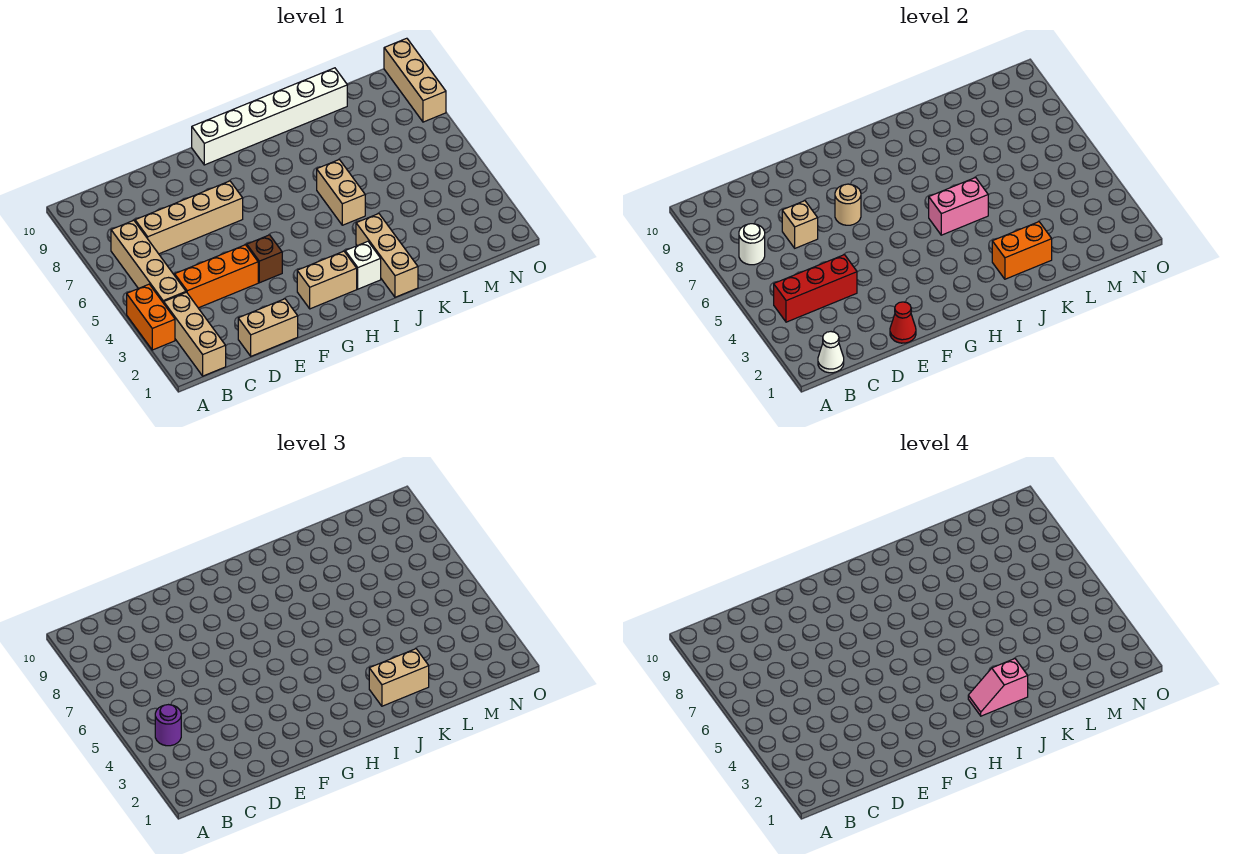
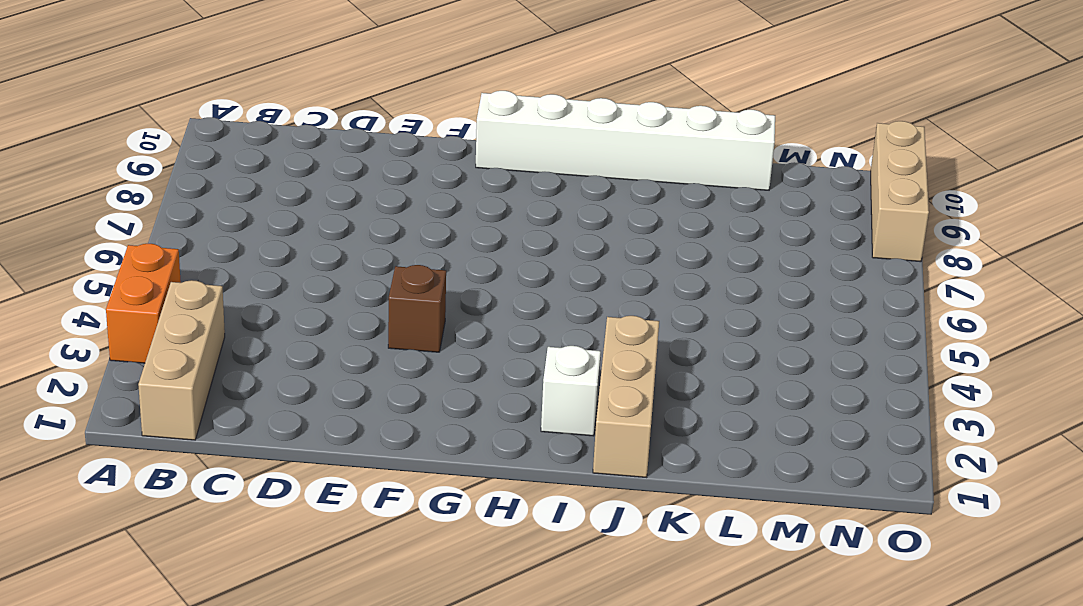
none -> tan brick B4:B7 level 1
none -> orange brick C4:E4 level 1
none -> tan brick C7:F7 level 1

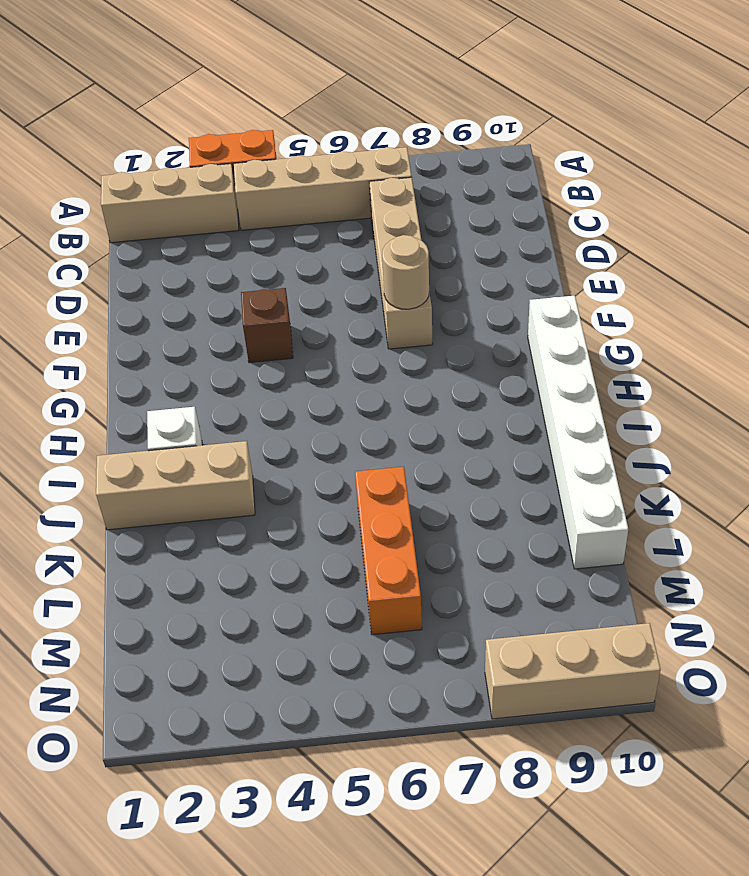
orange brick K6:M6 level 1 -> orange brick C4:E4 level 1
none -> tan brick D1:E1 level 1
none -> tan brick G2:H2 level 1
none -> tan brick J5:J6 level 1

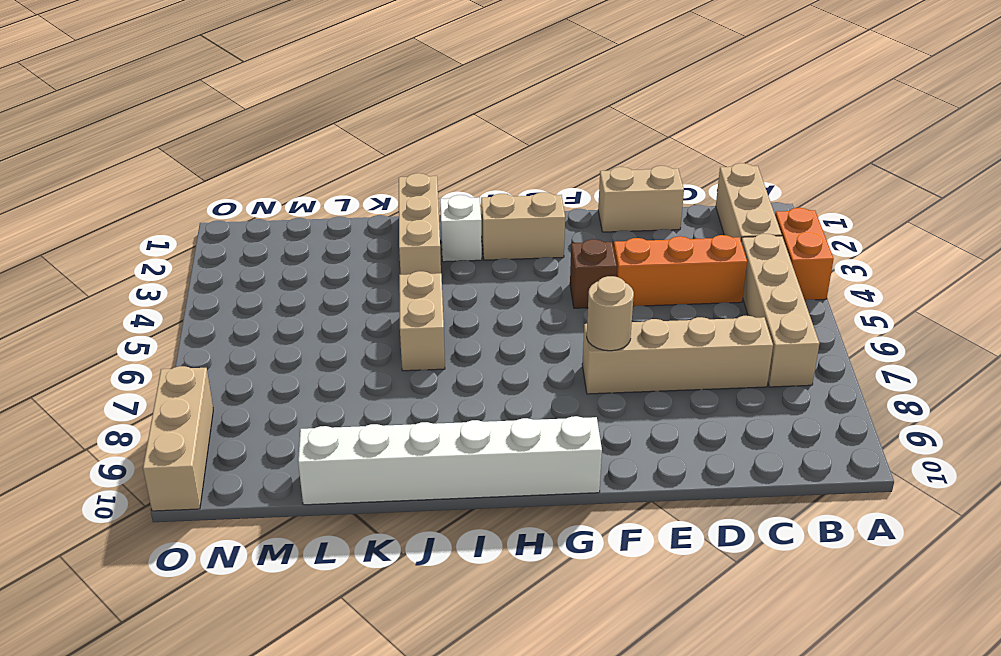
none -> white cone B1 level 2
none -> red brick B4:D4 level 2
none -> white round brick B7 level 2

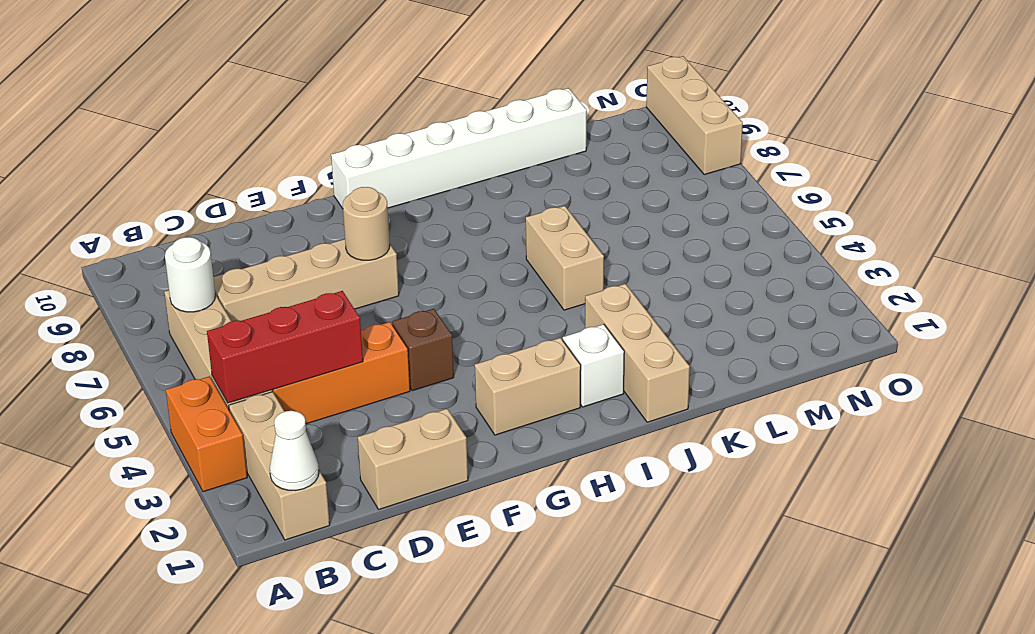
none -> tan brick D7 level 2
none -> red cone E1 level 2
none -> pink brick I5:J5 level 2

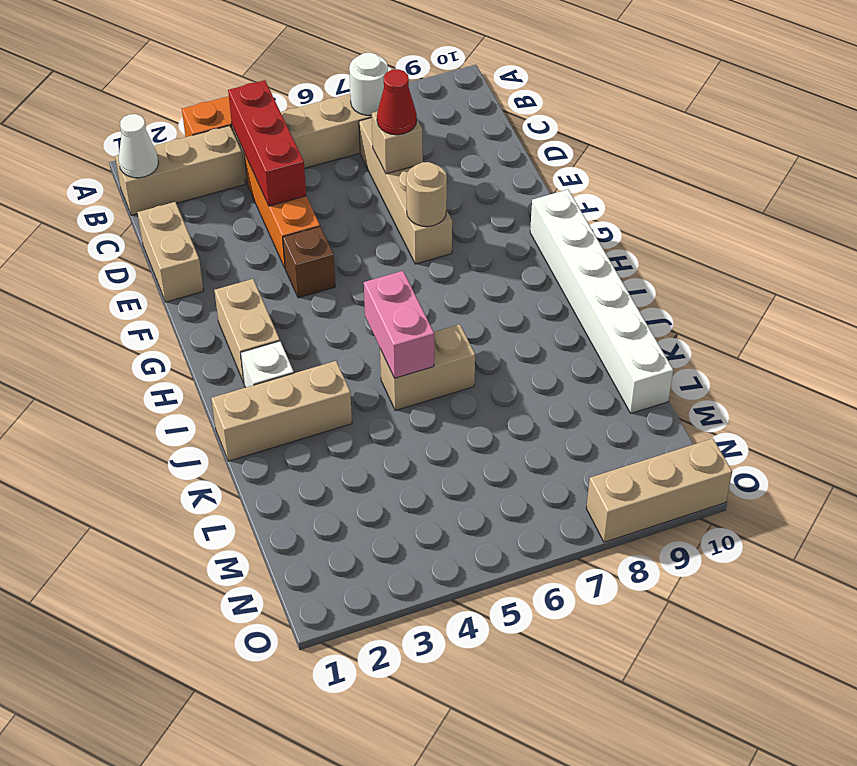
red cone D7 level 3 -> red cone E1 level 2
none -> orange brick J2:K2 level 2
none -> purple round brick B4 level 3
none -> tan brick J2:K2 level 3

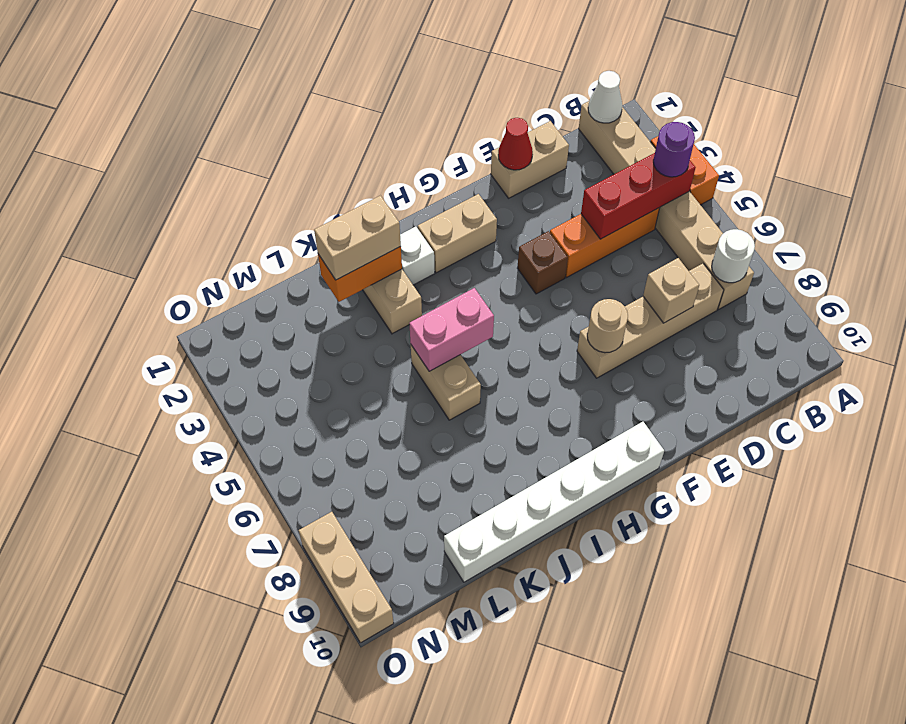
none -> pink slope I2:J2 level 4 top J

